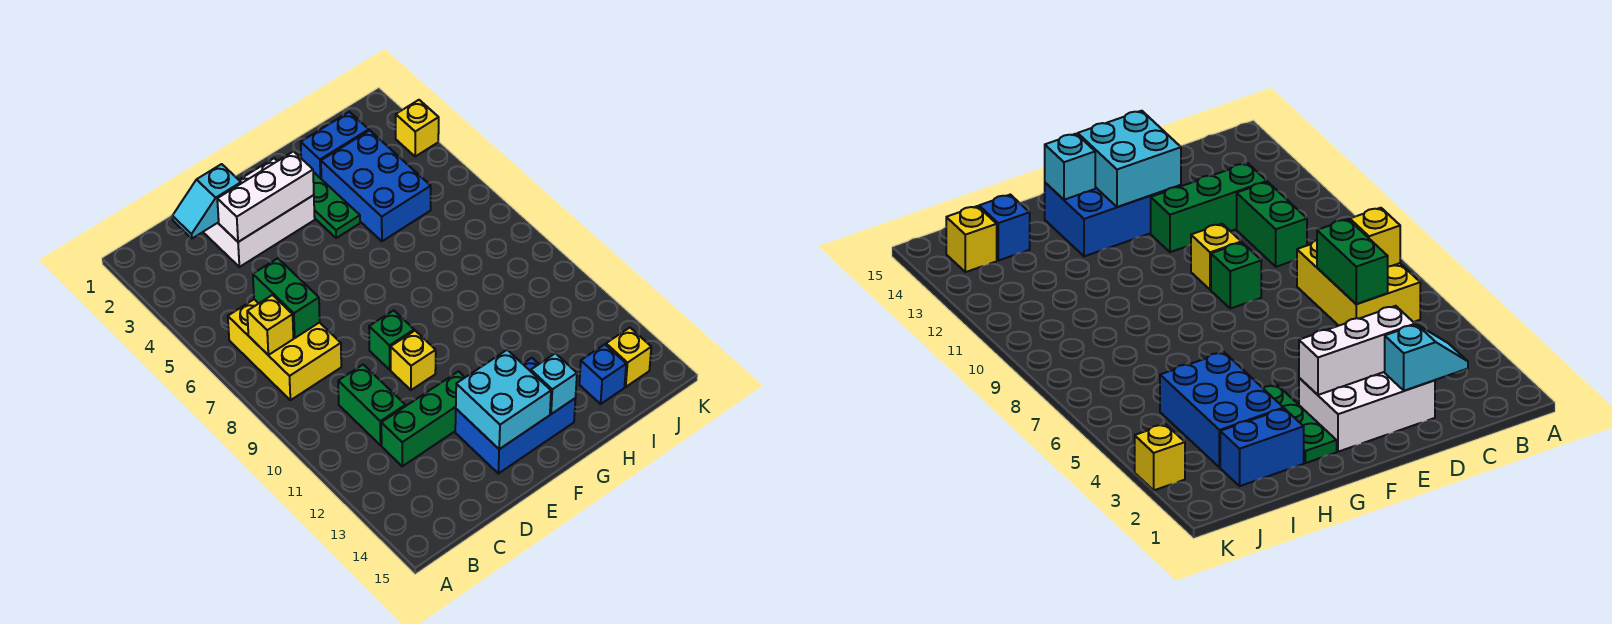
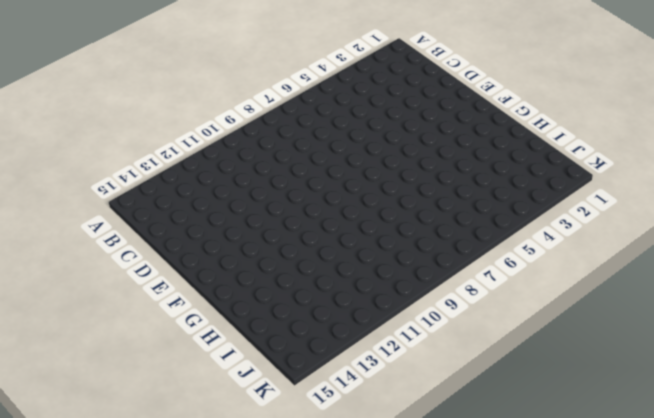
none -> yellow brick B6:C8 level 1
none -> green brick C10:C11 level 1
none -> green brick C12:E12 level 1

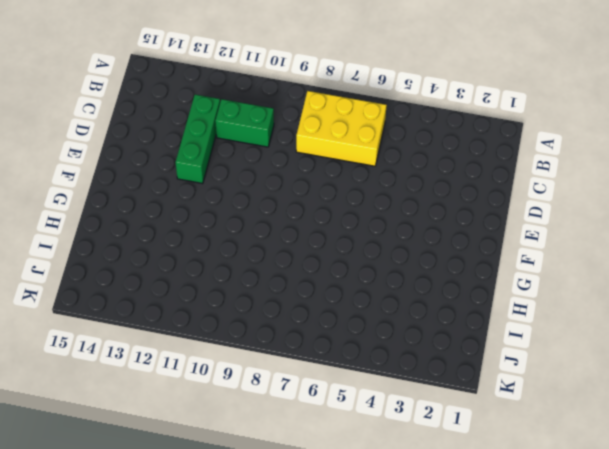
none -> white brick D2:F3 level 1
none -> green brick E9 level 1
none -> yellow brick E10 level 1

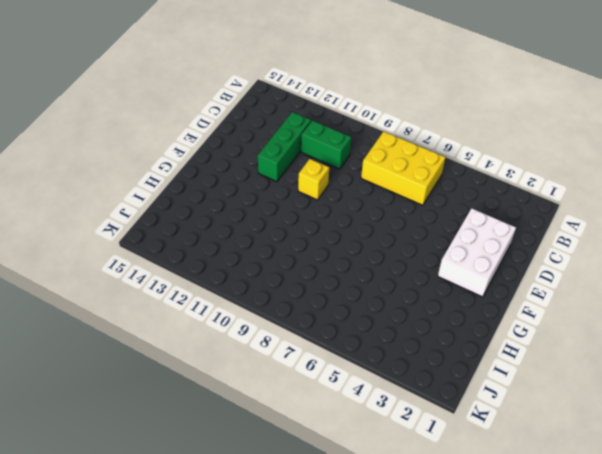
none -> green brick E9 level 1
none -> blue brick E13:G14 level 1
none -> green plate G2:G4 level 1

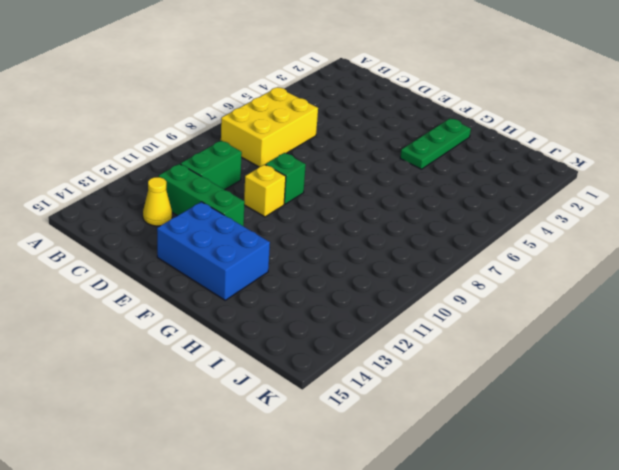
yellow cone C13 level 1 -> none
none -> white brick D2:F3 level 1
none -> blue brick H2:I2 level 1
none -> blue brick H3:I5 level 1

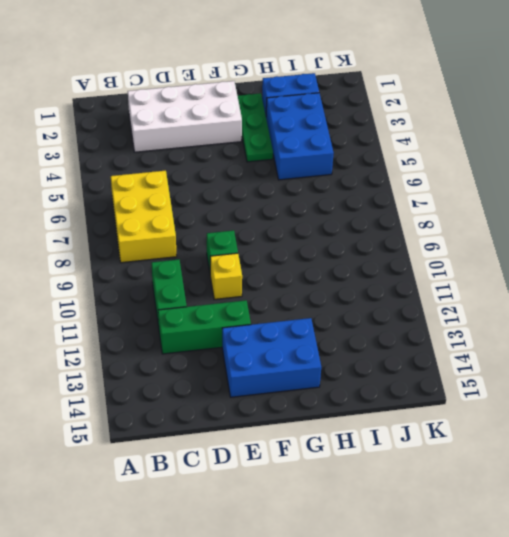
white brick C2:F3 level 1 -> white brick D2:F3 level 1
none -> blue brick I14 level 1
none -> yellow brick J14 level 1
none -> yellow brick K3 level 1

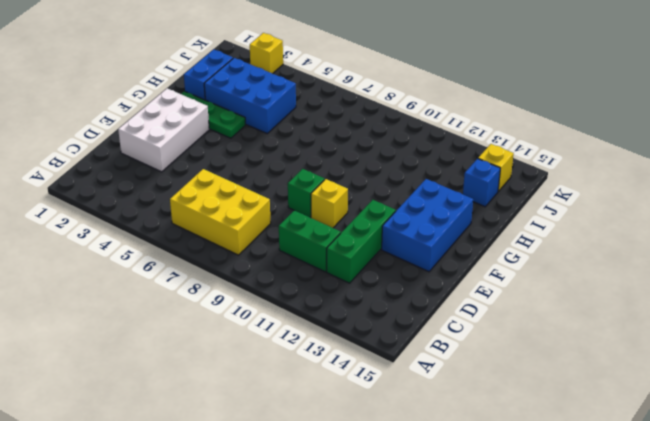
none -> yellow brick B7 level 2
none -> cyan slope C2:D2 level 2 top D
none -> green brick C6:C7 level 2

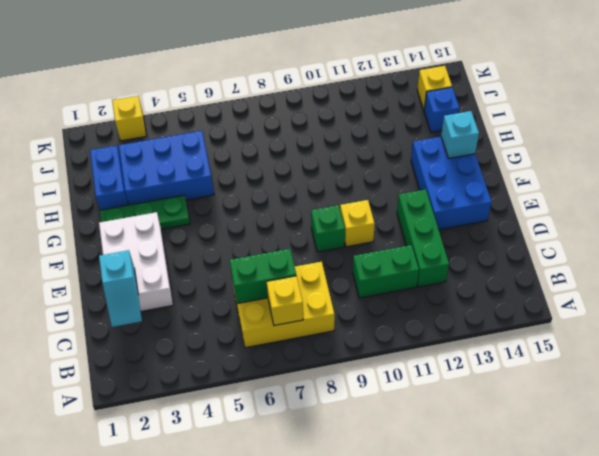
none -> white brick D3:F3 level 2
none -> cyan brick E13:F14 level 2

